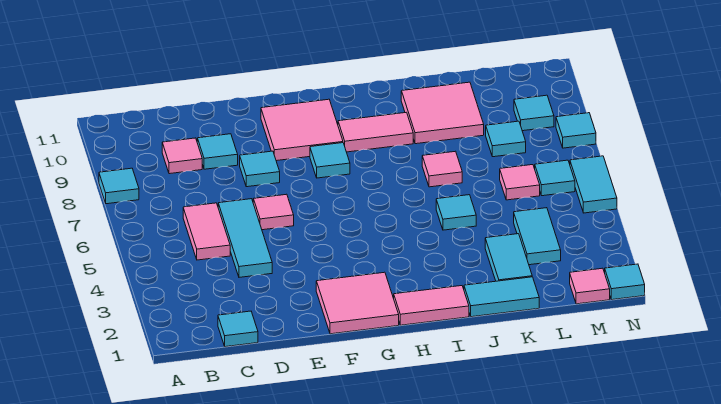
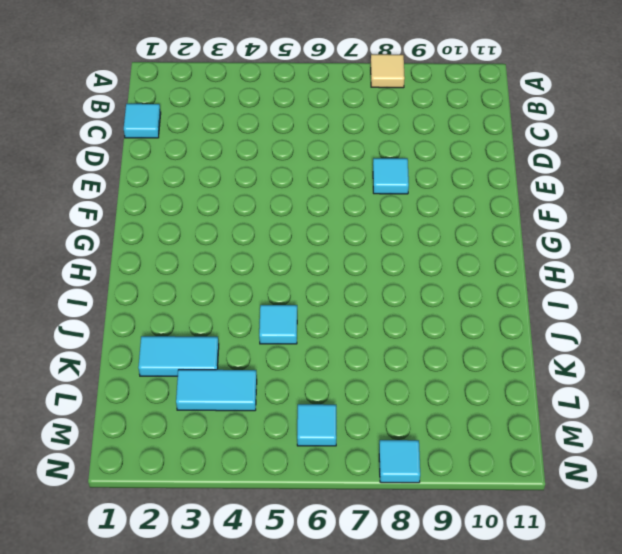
tan tile A8 level 1 -> cyan tile A8 level 1
none -> pink tile C5:C6 level 1
none -> pink tile C9 level 1
none -> cyan tile D4:D6 level 1

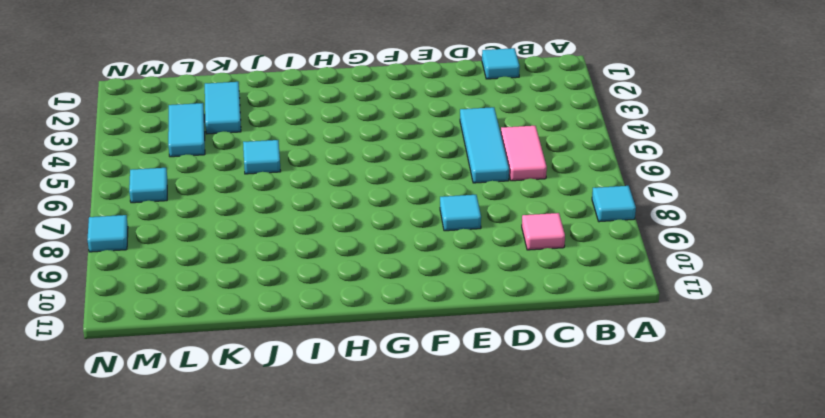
none -> cyan tile D9 level 1
none -> pink tile E6 level 1
none -> pink tile F1:G2 level 1

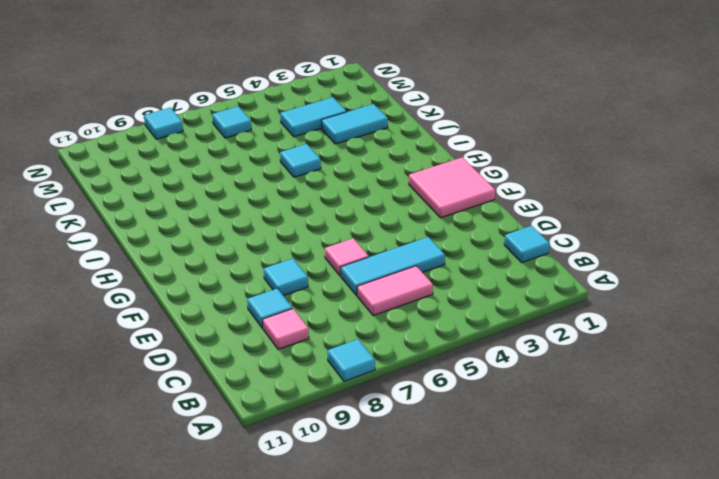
none -> pink tile F9:G10 level 1
none -> cyan tile G8 level 1
none -> pink tile H1:I1 level 1

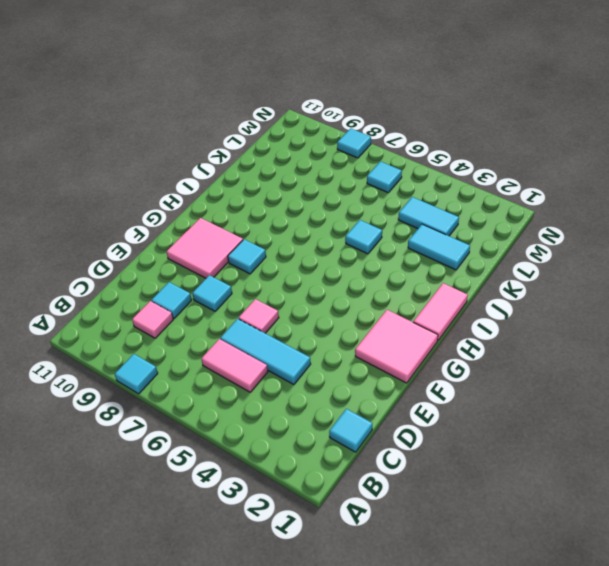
none -> pink tile H9:I9 level 1
none -> cyan tile J1:K1 level 1
none -> pink tile J7 level 1

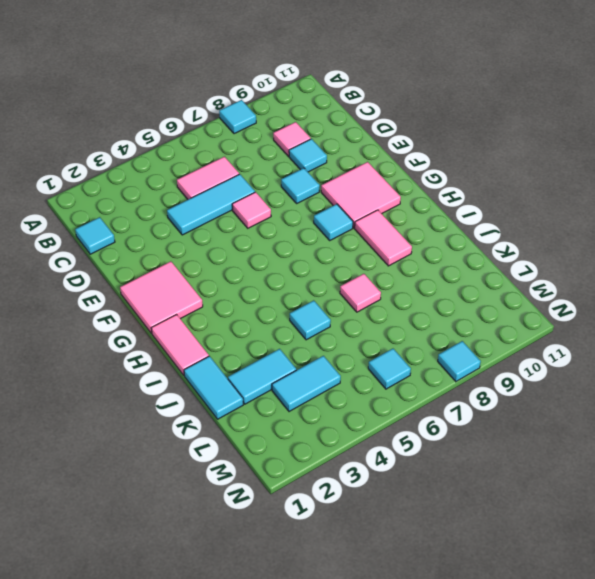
none -> pink tile J9:K10 level 1
none -> pink tile L6 level 1
none -> cyan tile L8 level 1

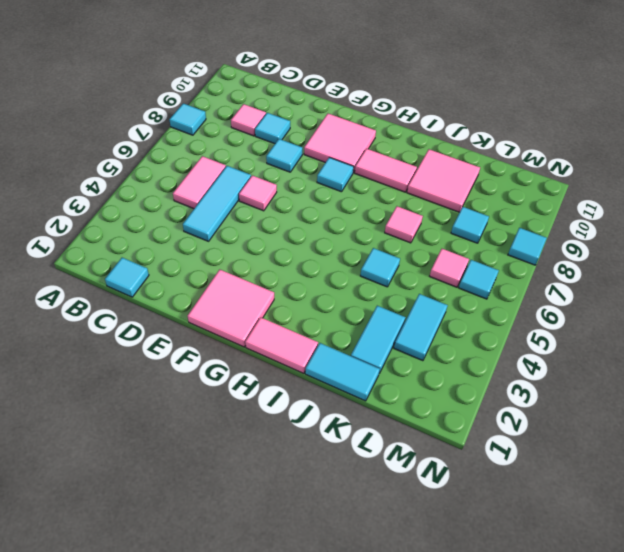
none -> pink tile M1 level 1
none -> cyan tile M9 level 1
none -> cyan tile N1 level 1

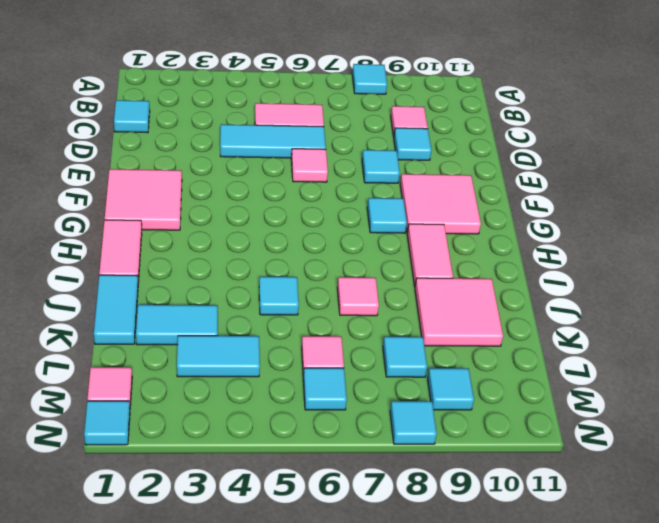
none -> cyan tile N5:N6 level 1

